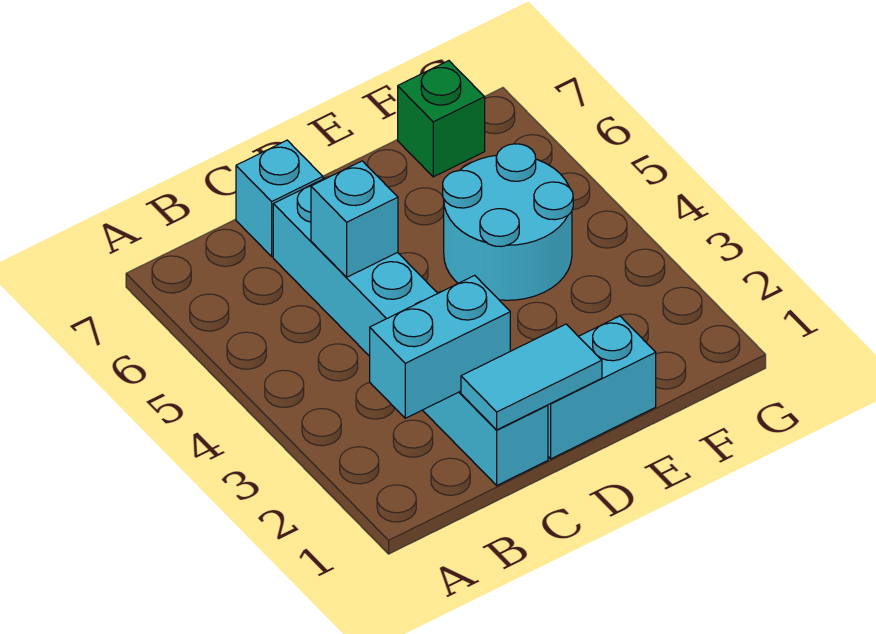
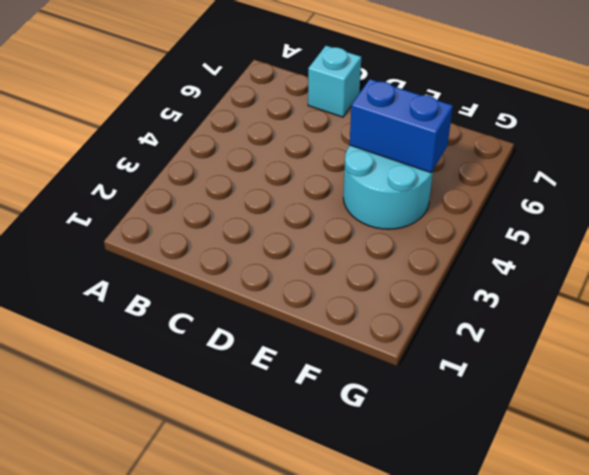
blue brick E5:F5 level 2 -> none
none -> cyan brick C1:C6 level 1
none -> cyan brick D1:E1 level 1

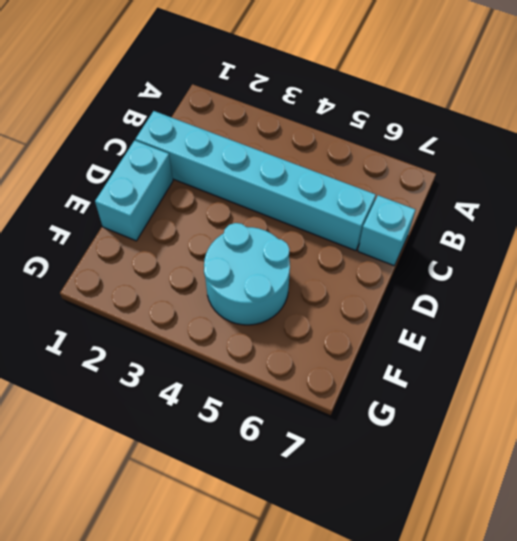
none -> green brick F7 level 1
none -> cyan brick B2:C2 level 2

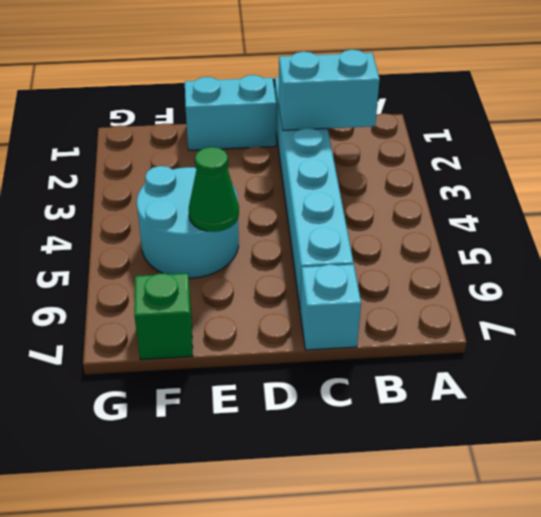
green cone E5 level 2 -> none
none -> cyan tile C1:D1 level 2
none -> cyan brick C5 level 2

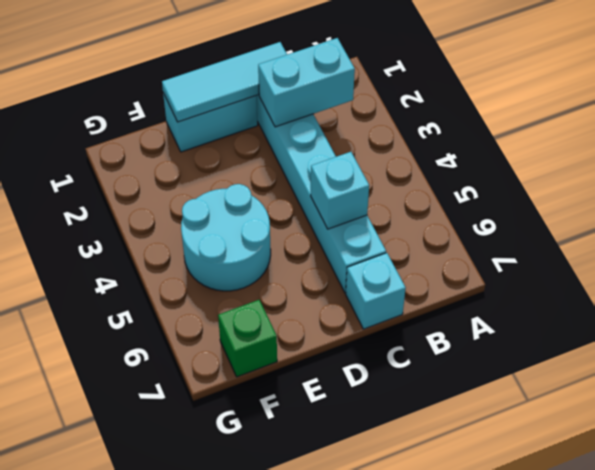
cyan tile C1:E1 level 2 -> cyan tile C1:D1 level 2

